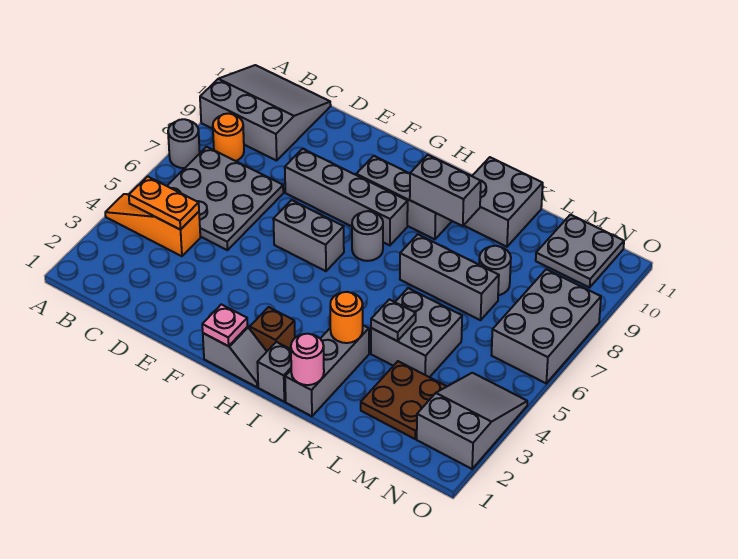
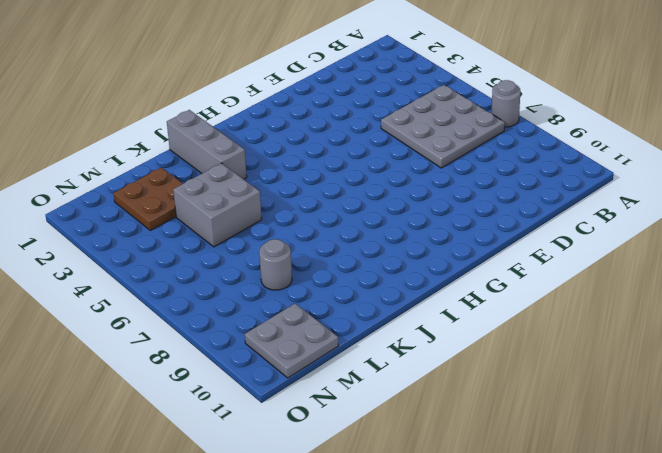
none -> orange slope A4:C4 level 1 top C
none -> grey slope A9:C11 level 1 top 9
none -> orange round brick B8 level 1

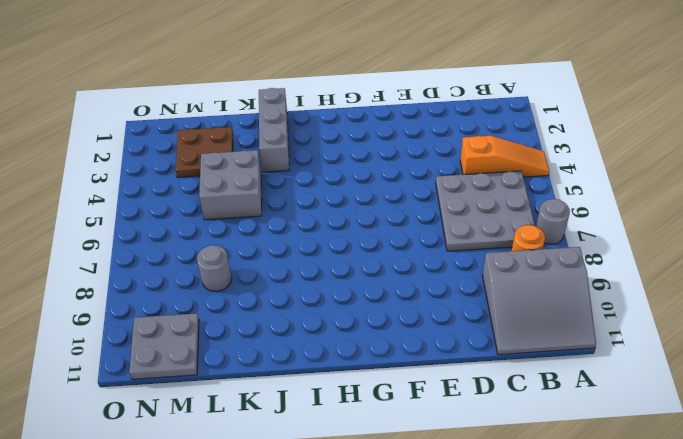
none -> grey brick E8:H8 level 1
none -> grey brick F6:G6 level 1
none -> grey slope G1:H1 level 1 top G

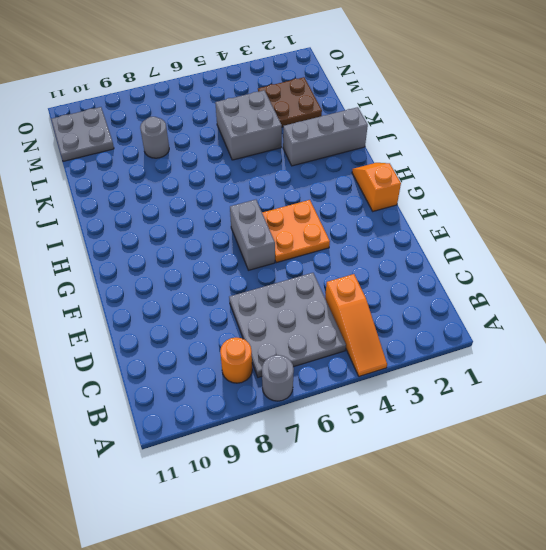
orange plate F4:G5 level 1 -> none
orange slope G1:H1 level 1 top G -> grey slope G1:H1 level 1 top G
none -> grey slope A9:C11 level 1 top 9
none -> grey brick E8:H8 level 1
none -> grey brick G9:I9 level 1

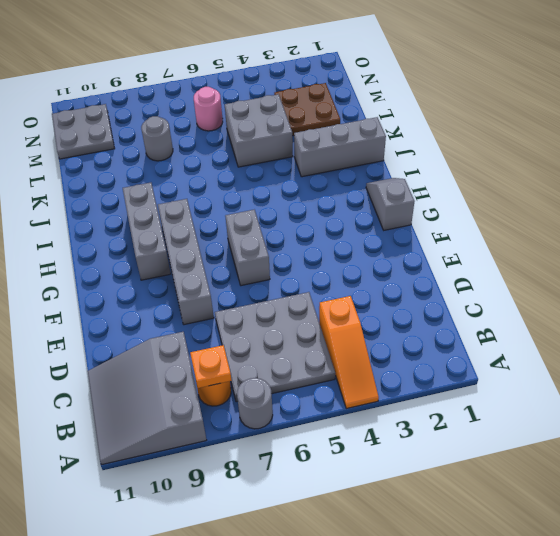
orange plate B8 level 2 -> none
pink round brick M6 level 1 -> pink round brick J1 level 2
none -> brown brick H2 level 1
none -> grey round brick H7 level 1
none -> grey brick I1 level 1

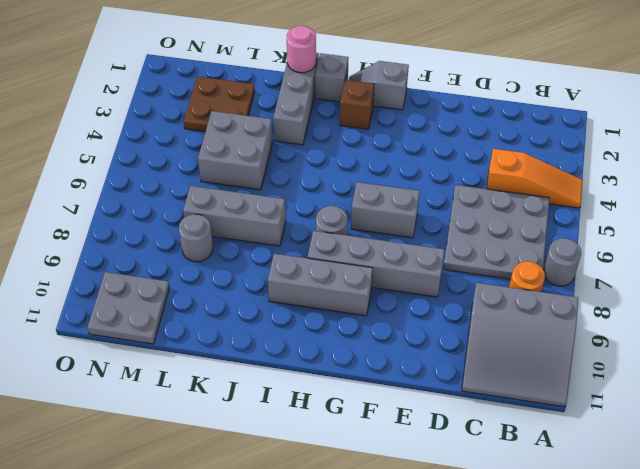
none -> grey brick J10:K11 level 1
none -> grey slope N2:O4 level 1 top 2
none -> grey brick N6:O8 level 1

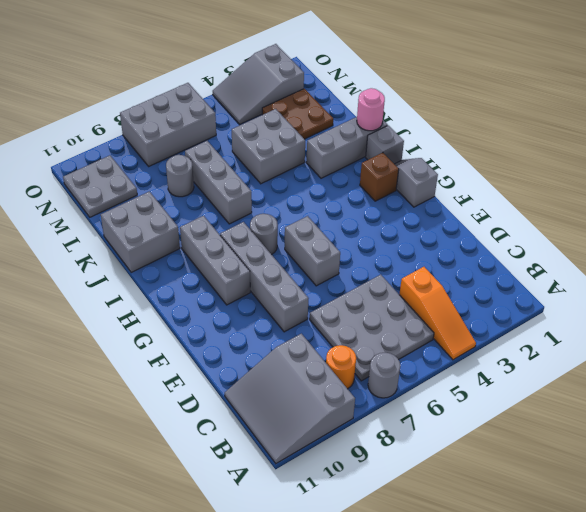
none -> orange plate B4:C4 level 2
none -> pink plate G1 level 2
none -> grey brick I9:J9 level 2

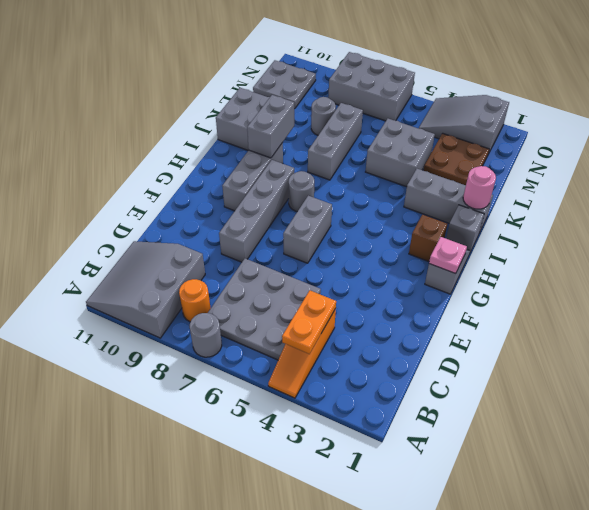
none -> orange round brick J3 level 2
none -> grey plate K4 level 2

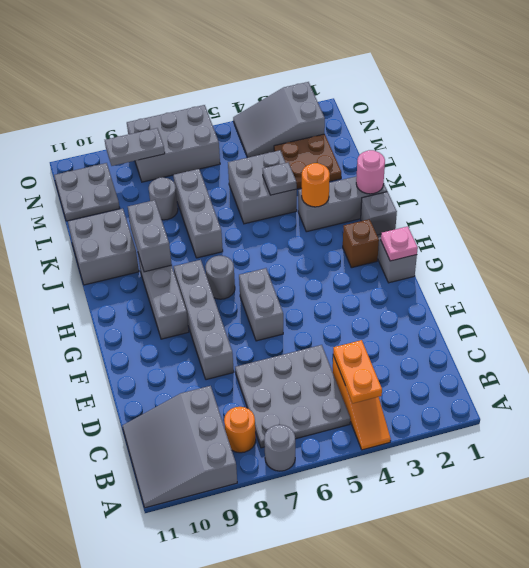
grey plate N8:N9 level 2 -> none

